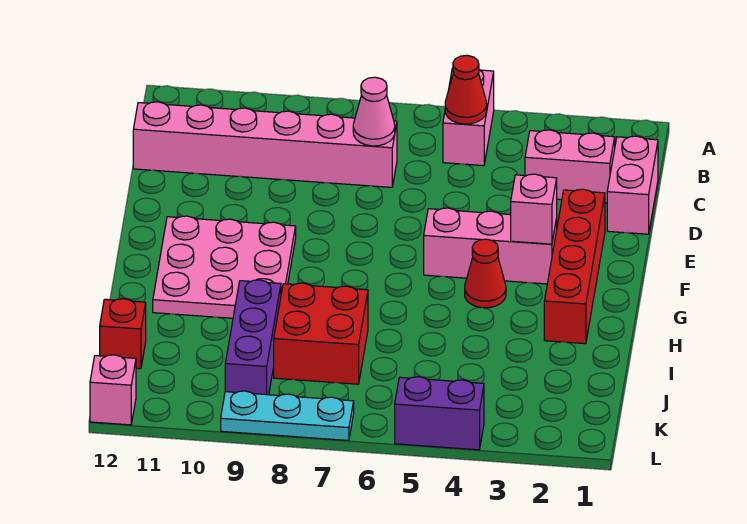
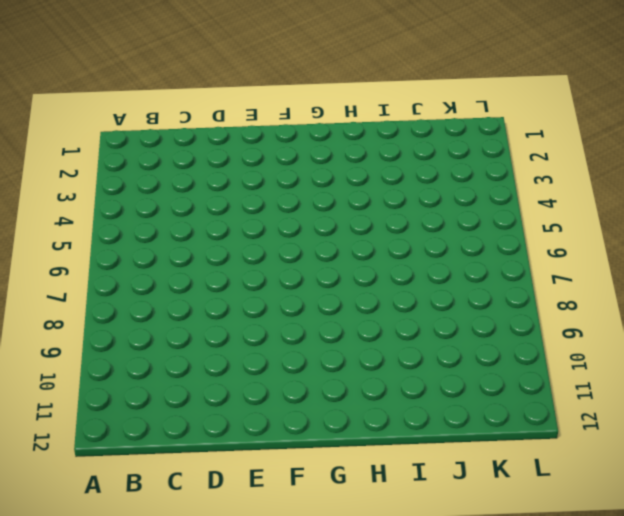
none -> pink brick A5:B5 level 1
none -> pink brick C1:D1 level 1
none -> pink brick C2:C3 level 1

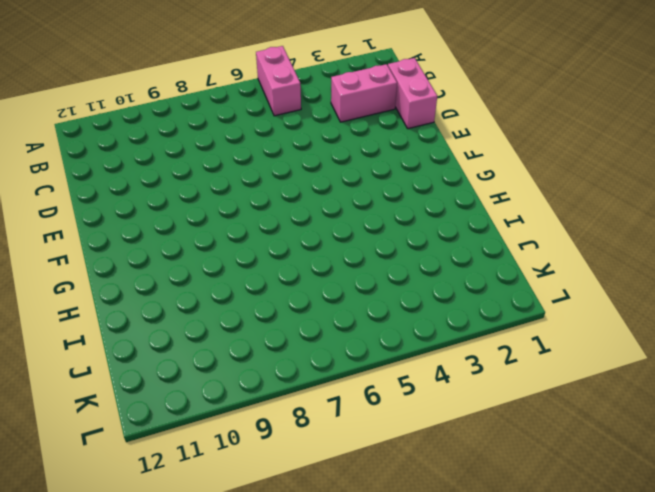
none -> pink brick C7:C12 level 1
none -> red brick E2:H2 level 1
none -> pink brick F3:F5 level 1

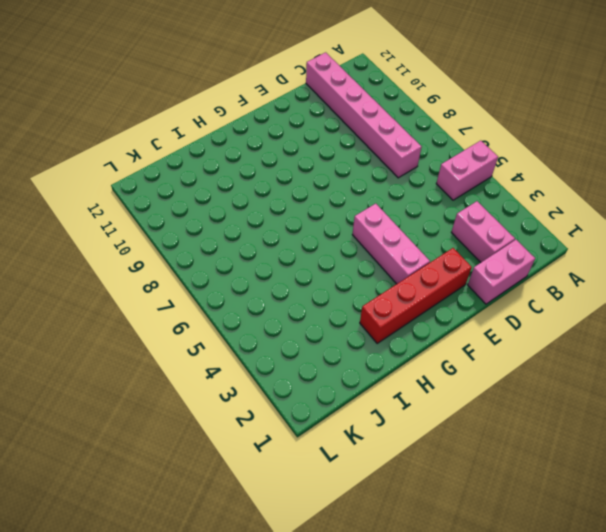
none -> pink plate F9:H11 level 1
none -> red cone G4 level 1
none -> red brick I7:J8 level 1

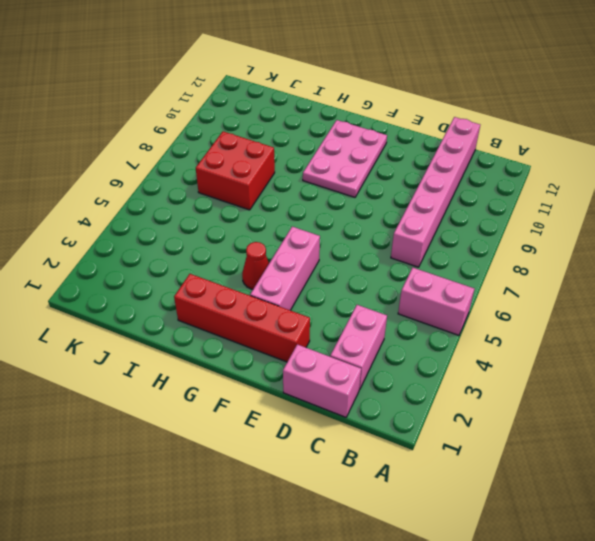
pink plate F9:G11 level 1 -> pink plate F9:H11 level 1
none -> purple brick I9:K9 level 1
none -> red brick J12 level 1
none -> purple brick L4:L5 level 1

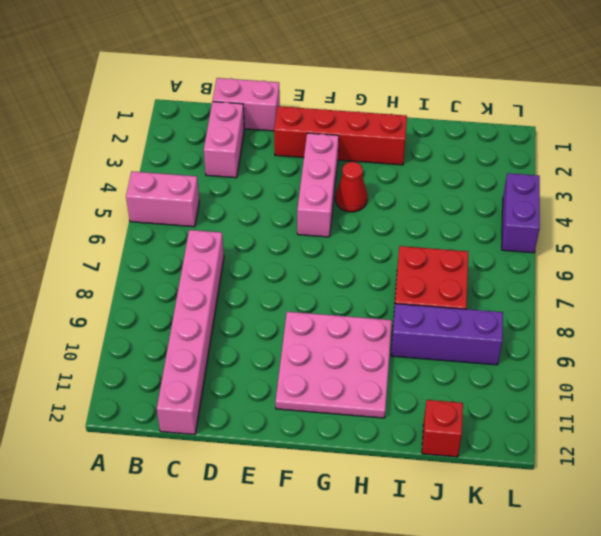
none -> cyan plate L7:L9 level 1
none -> pink brick L12 level 1
none -> red cone B5 level 2

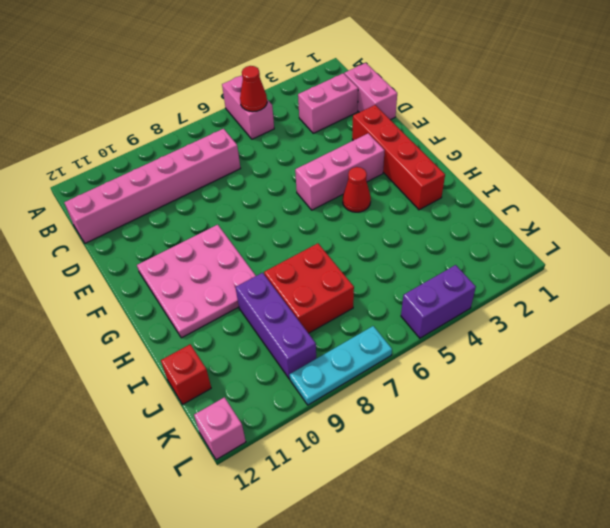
none -> pink cone C7 level 2
none -> pink brick F3 level 2

